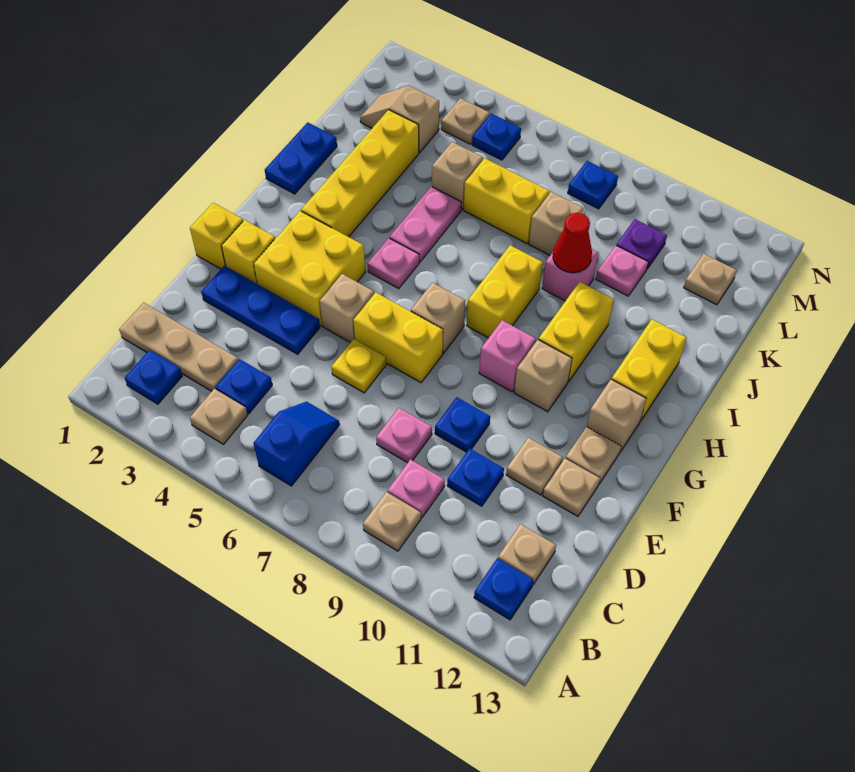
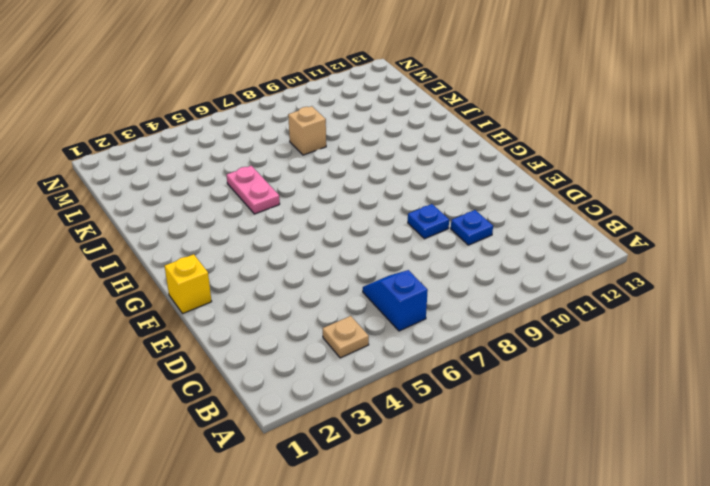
none -> blue plate B2 level 1
none -> tan plate B9 level 1
none -> blue plate B12 level 1
none -> tan plate C1:C3 level 1

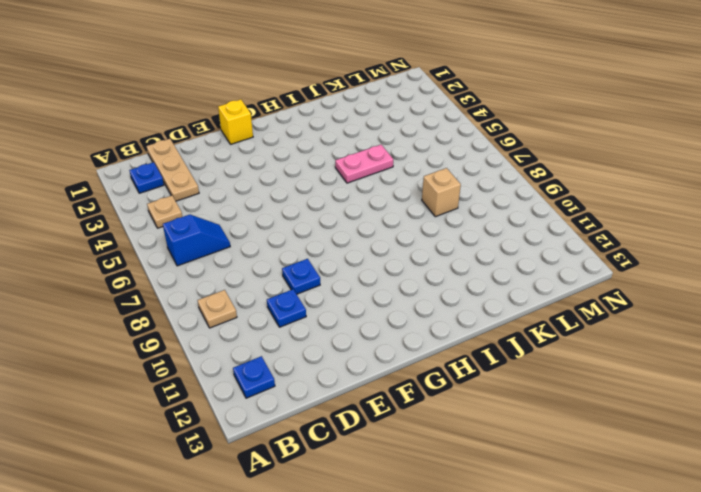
none -> blue plate C4 level 1
none -> pink plate C9 level 1
none -> tan plate C12 level 1
none -> pink plate D8 level 1

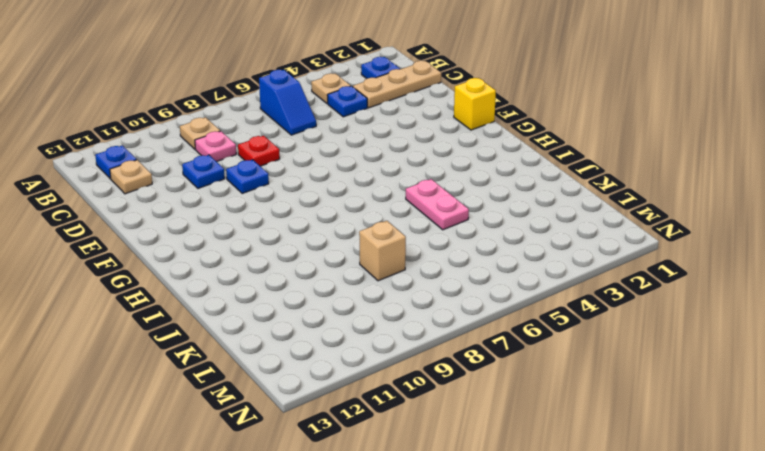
red plate D8 level 1 -> pink plate D8 level 1
none -> blue plate E2:E4 level 1
none -> yellow plate E6 level 1
none -> tan plate E11 level 1
none -> tan plate E12 level 1

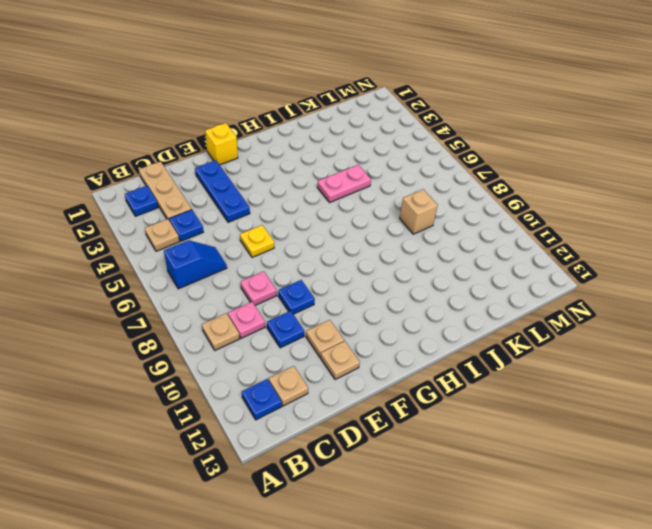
none -> yellow brick F2 level 1
none -> yellow brick F3:G4 level 1
none -> tan brick F5 level 1
none -> yellow brick F6:F7 level 1

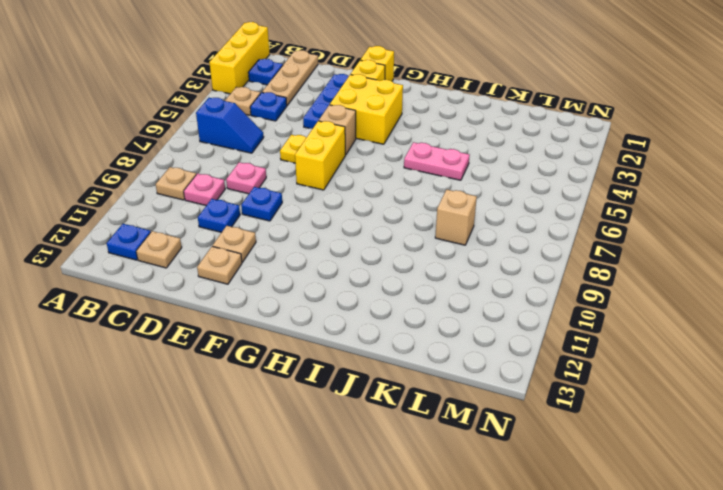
yellow brick A1:A3 level 1 -> none
none -> tan plate F12 level 1
none -> tan brick G7 level 1
none -> pink brick G9 level 1
none -> tan brick G10 level 1

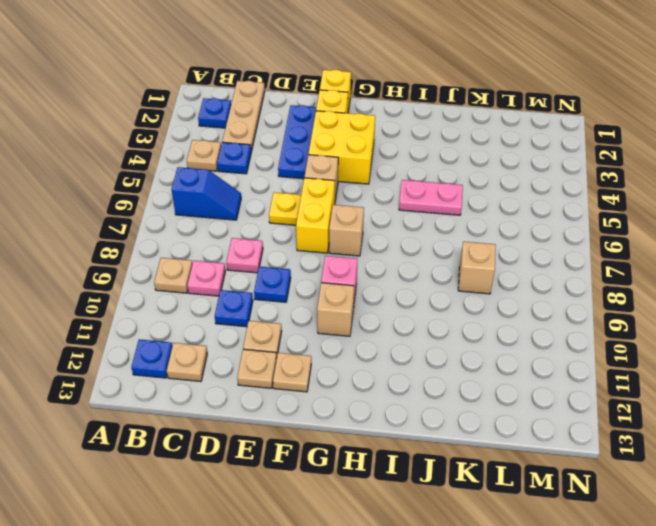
none -> tan brick G12 level 1
none -> yellow brick H3:K3 level 1
none -> pink plate H5 level 1
none -> yellow brick H8:I8 level 1

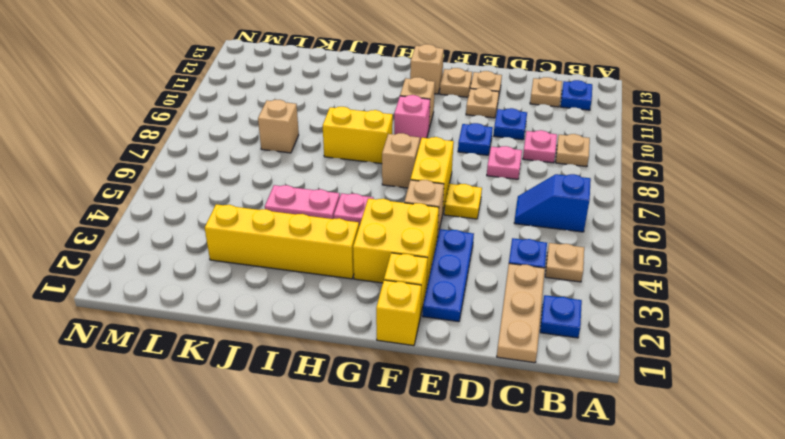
none -> yellow brick H10:I10 level 1
none -> yellow brick H12:I12 level 1
none -> blue plate I1:J1 level 1
none -> pink brick J9 level 1

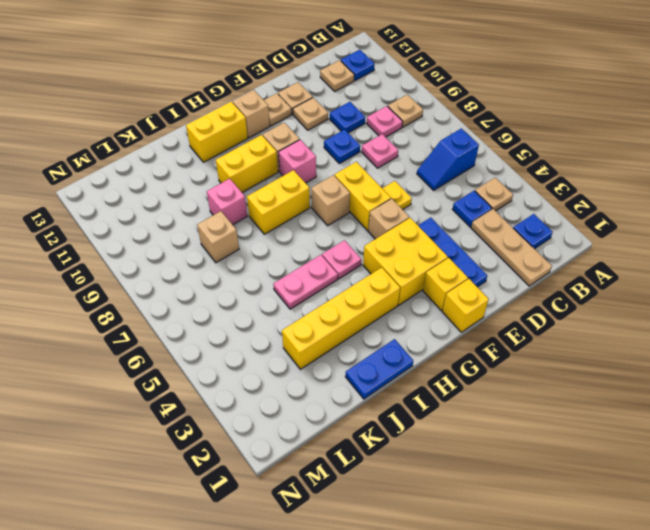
none -> tan brick K5 level 1
none -> yellow brick K6:K7 level 1
none -> pink plate K10 level 1
none -> tan slope L2:L3 level 1 top 3

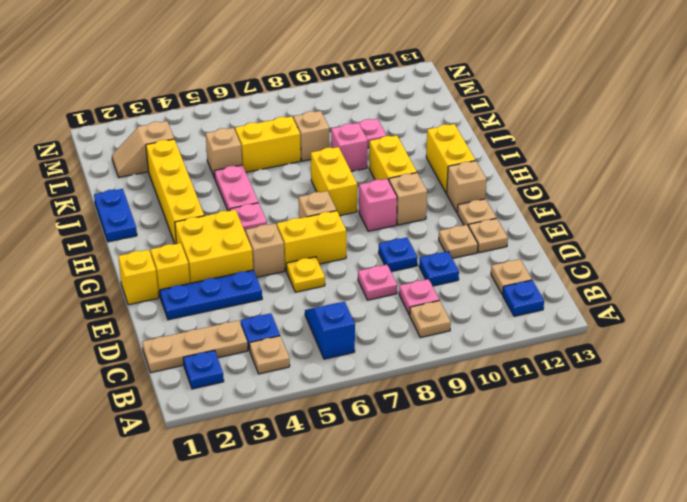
none -> purple plate L10 level 1
none -> tan plate L12 level 1
none -> tan plate M4 level 1
none -> blue plate M5 level 1

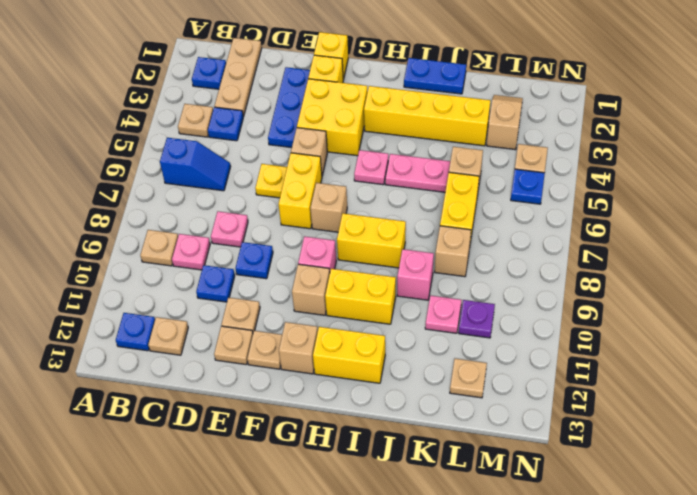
none -> blue plate M8 level 1
none -> red cone J9 level 2

